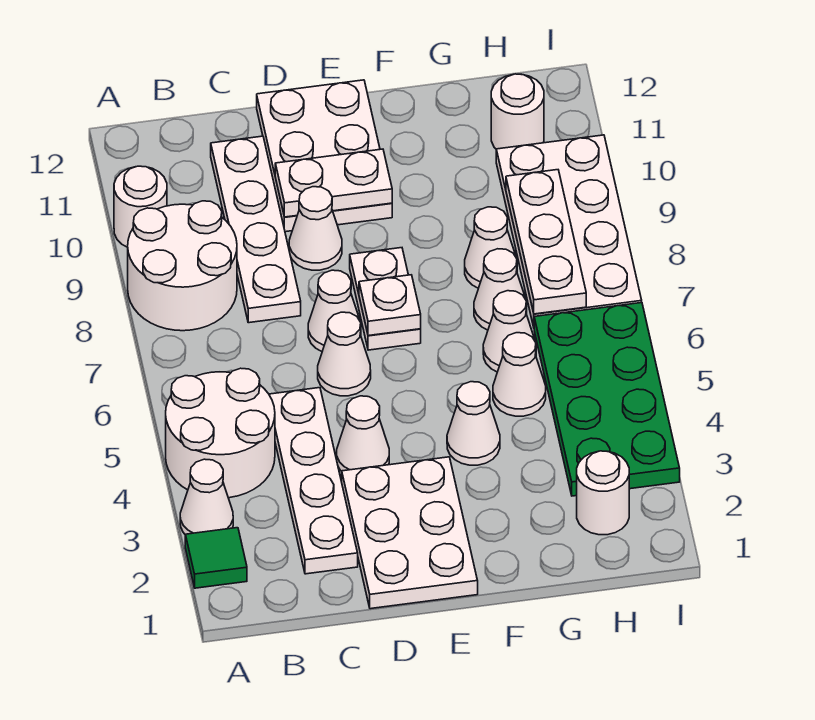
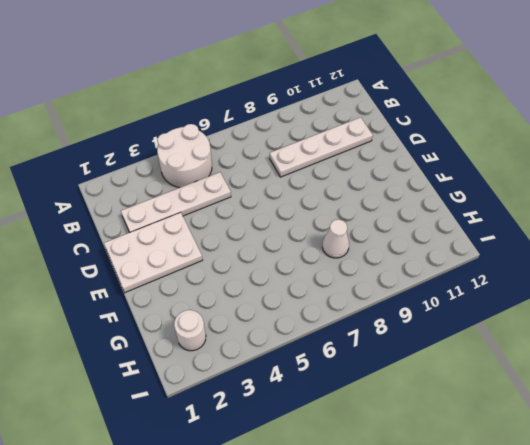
none -> green tile A2 level 1
none -> white cone A3 level 1
none -> white round brick A8:B9 level 1

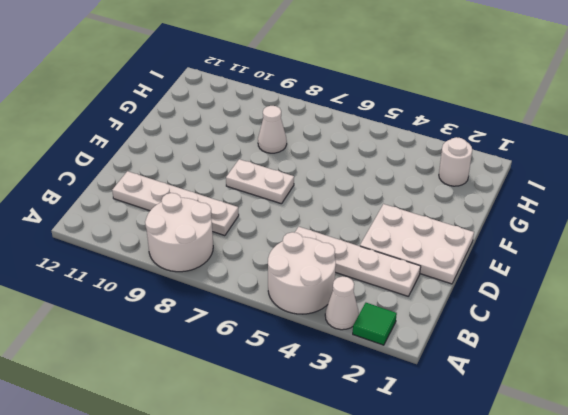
none -> white round brick A10 level 1
none -> white cone D4 level 1
none -> white cone D6 level 1

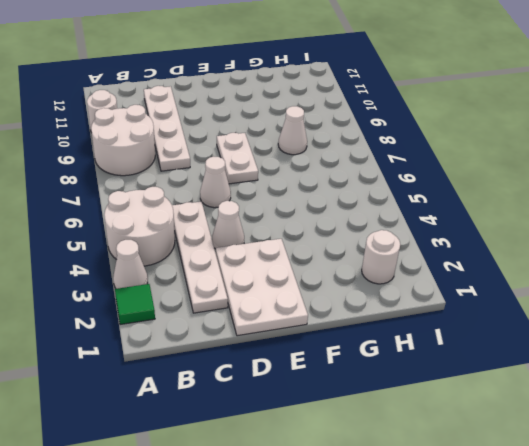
none -> white cone D7 level 1
none -> white cone D9 level 1
none -> white plate D10:E12 level 1

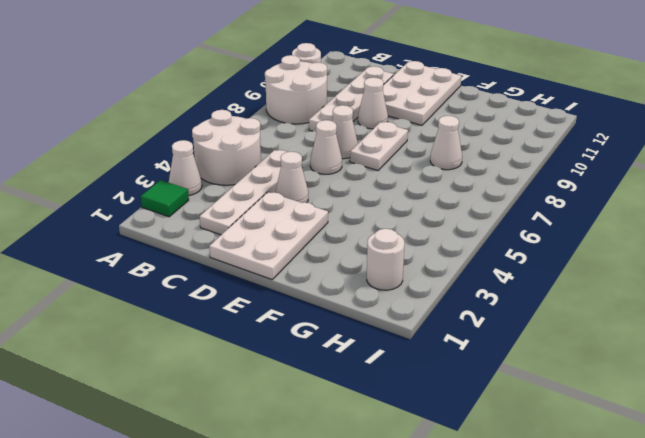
none -> white cone F4 level 1
none -> white cone G5 level 1
none -> white cone G6 level 1

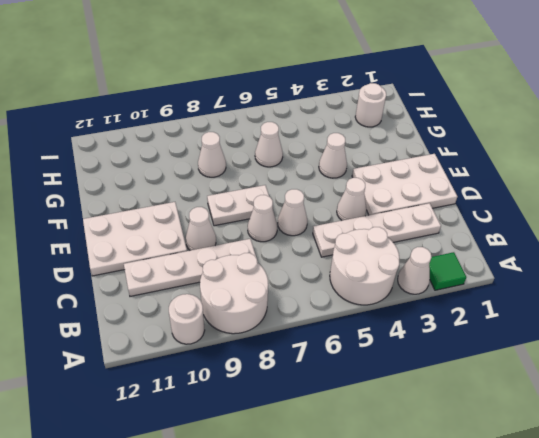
none -> white cone G5 level 1
none -> white cone G7 level 1
none -> green plate H3:I6 level 1

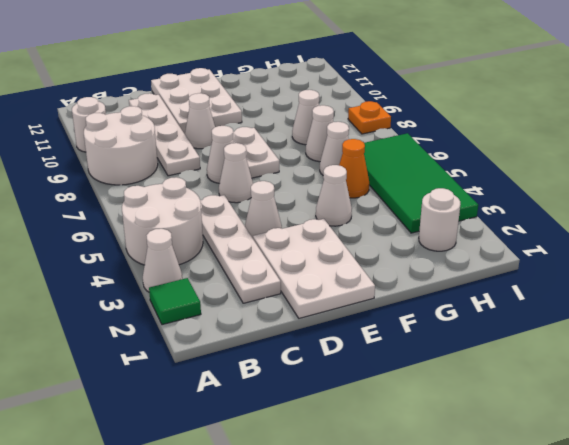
orange cone G5 level 1 -> white cone G5 level 1
green tile H3:I6 level 1 -> green plate H3:I6 level 1
orange plate I8 level 1 -> white plate H7:I10 level 1
none -> white round brick H11 level 1
none -> white plate D10:E10 level 2
none -> white plate E7 level 2

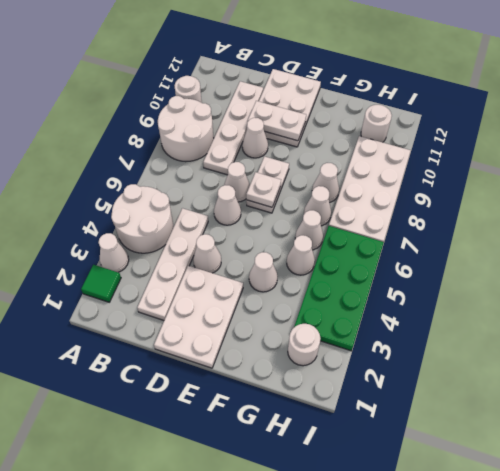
none -> white plate H7:H9 level 2

